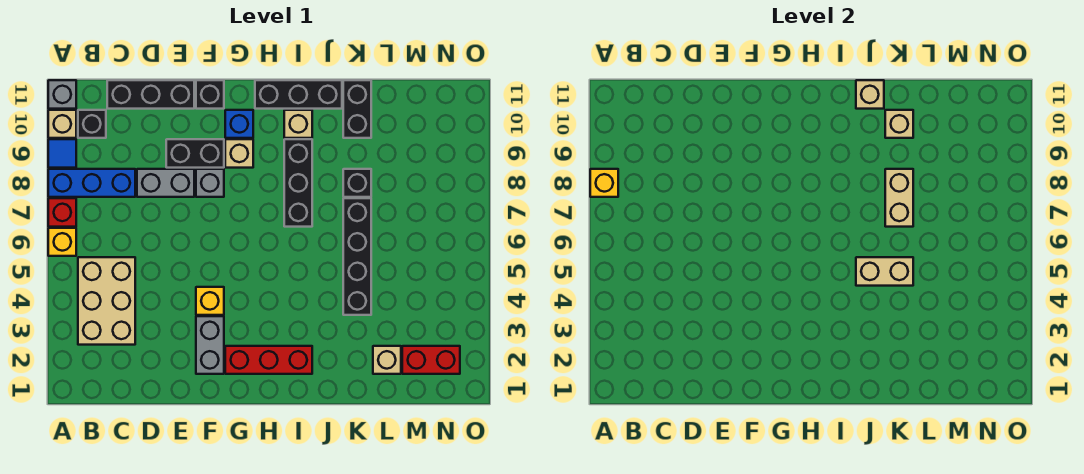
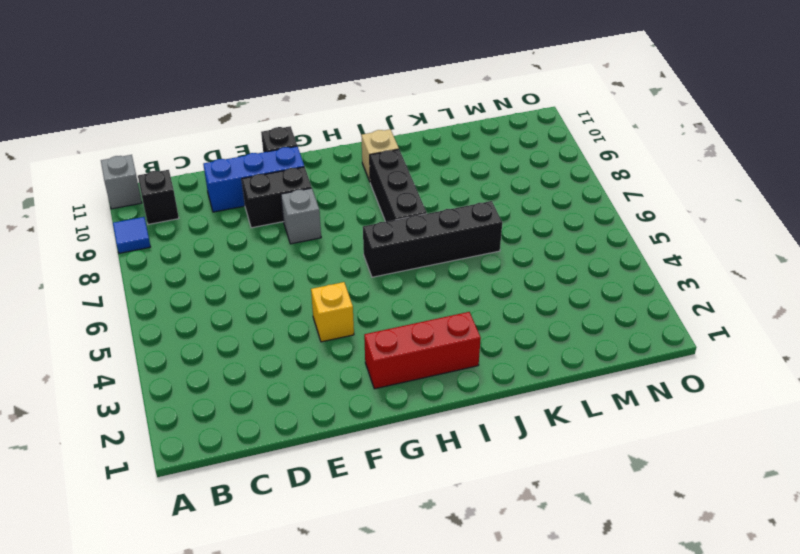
blue brick D10:F10 level 1 -> blue brick A8:C8 level 1
black brick H6:K6 level 1 -> black brick K4:K7 level 1
none -> yellow brick A6 level 1
none -> red brick A7 level 1
none -> tan brick A10 level 1
none -> tan brick B3:C5 level 1

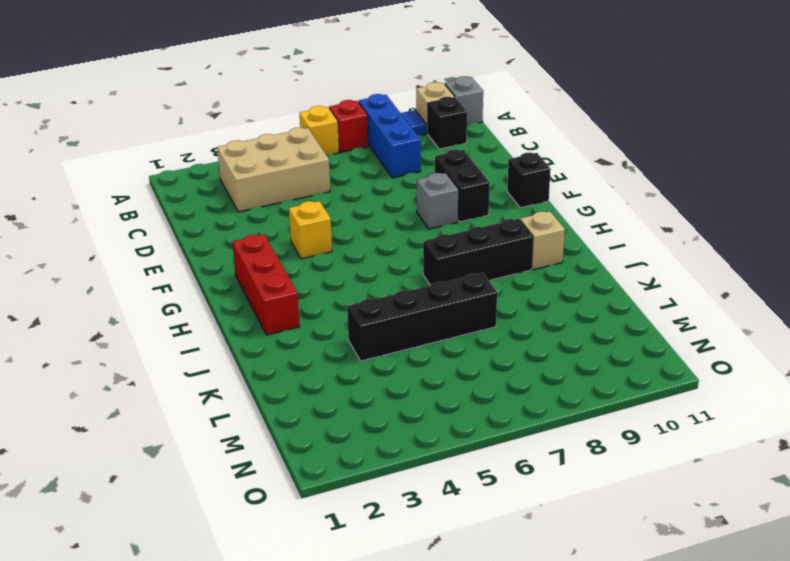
none -> black brick C11:E11 level 1
none -> grey brick D8:E8 level 1
none -> grey brick F2:F3 level 1
none -> tan brick G9 level 1

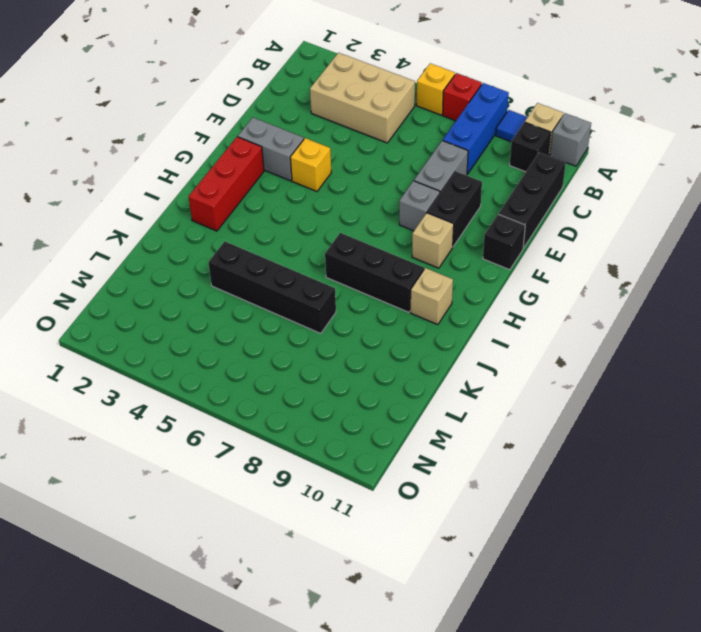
none -> blue brick G10 level 1
none -> black brick H11:J11 level 1
none -> black brick K8 level 1
none -> black brick K10:K11 level 1

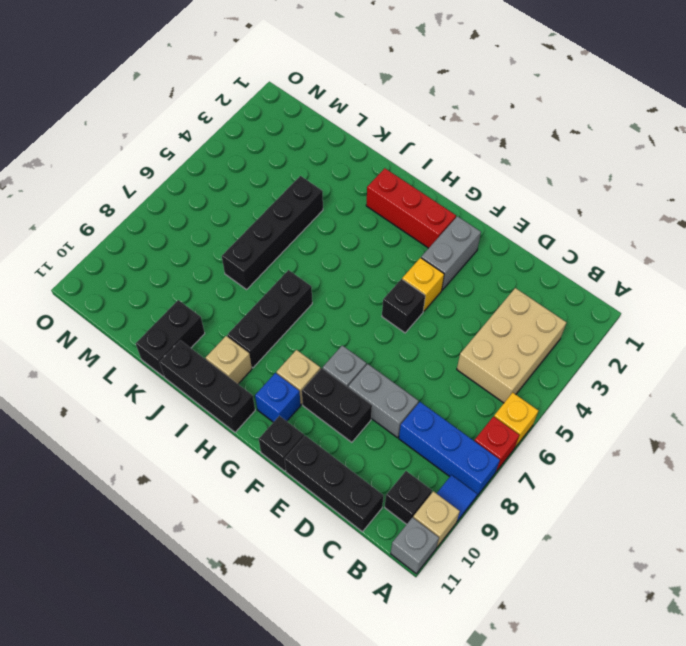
black brick F5 level 1 -> black brick K8 level 1
none -> tan brick L2 level 1
none -> red brick M2:N2 level 1
none -> yellow brick A8 level 2
none -> tan brick J5:K5 level 2

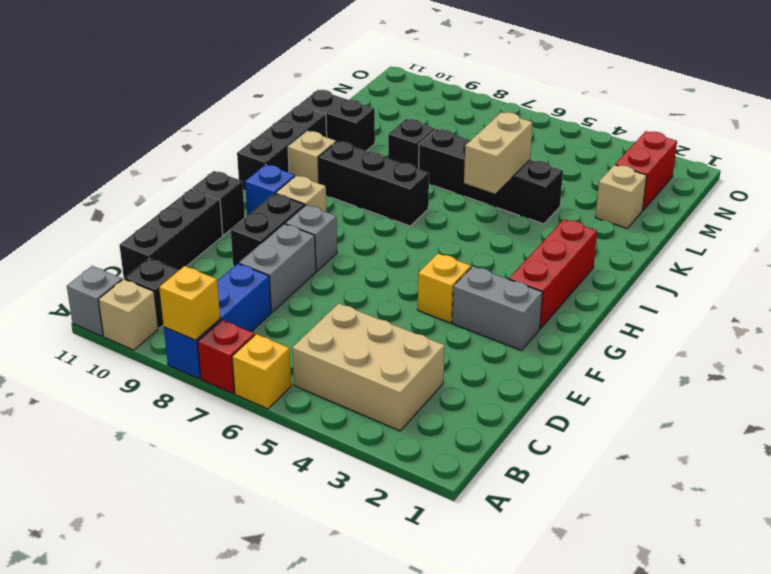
none -> blue tile A9 level 1
none -> tan brick J11 level 2
none -> tan brick K7:K8 level 2
none -> tan brick K10 level 2

